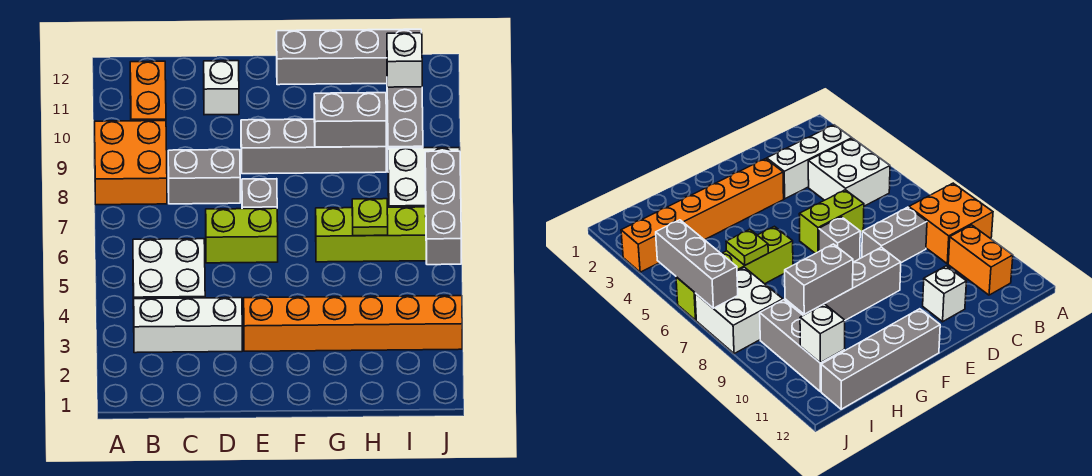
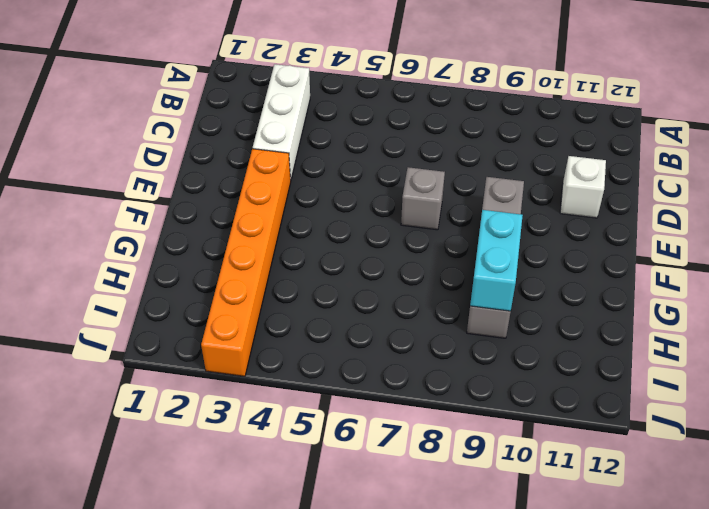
cyan brick G9:H9 level 2 -> grey brick G9:H9 level 2
none -> orange brick A8:B9 level 1
none -> white brick B4:C5 level 1
none -> orange brick B10:B11 level 1

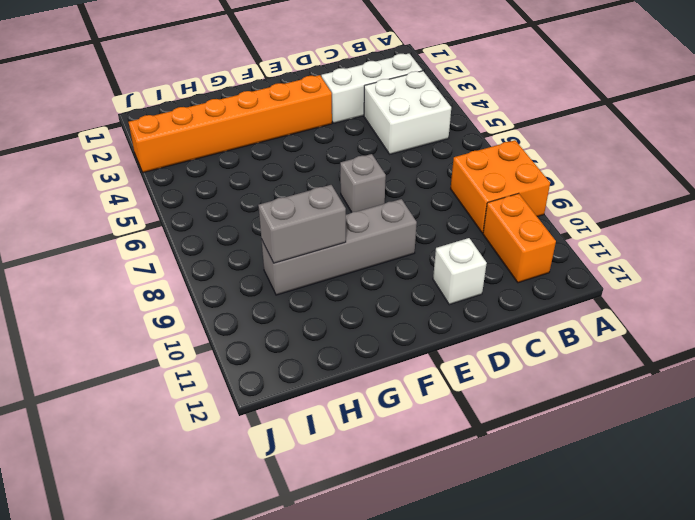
none -> grey brick C8:D8 level 1
none -> lime brick D6:E6 level 1
none -> grey brick F12:I12 level 1

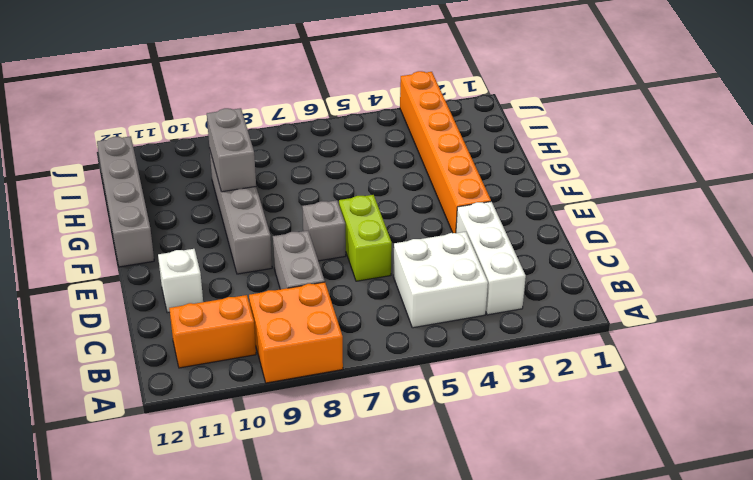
none -> lime brick G6:J6 level 1
none -> white brick I7:J8 level 1
none -> grey brick I9:I11 level 1

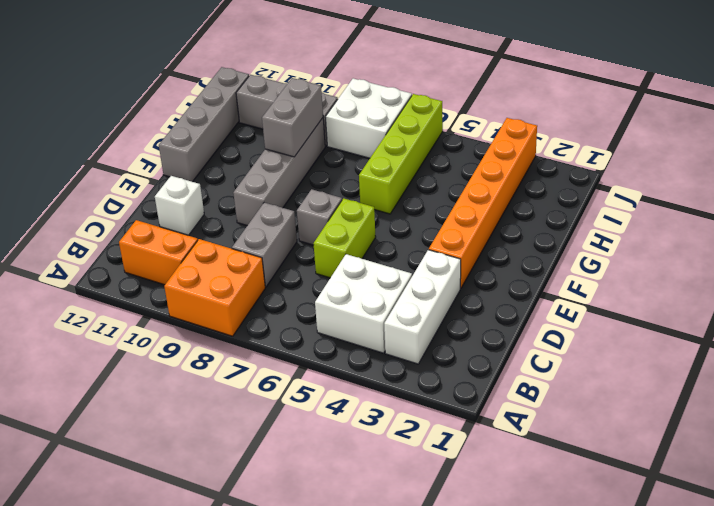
none -> lime plate H6 level 2
none -> white brick I11 level 2
none -> grey brick J5:J7 level 2

